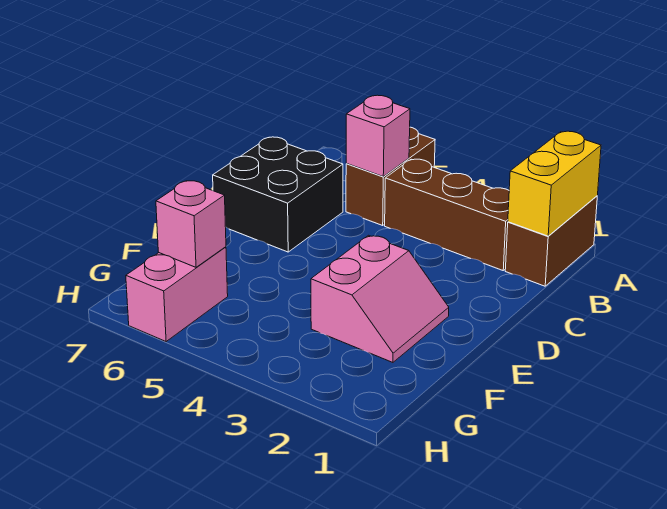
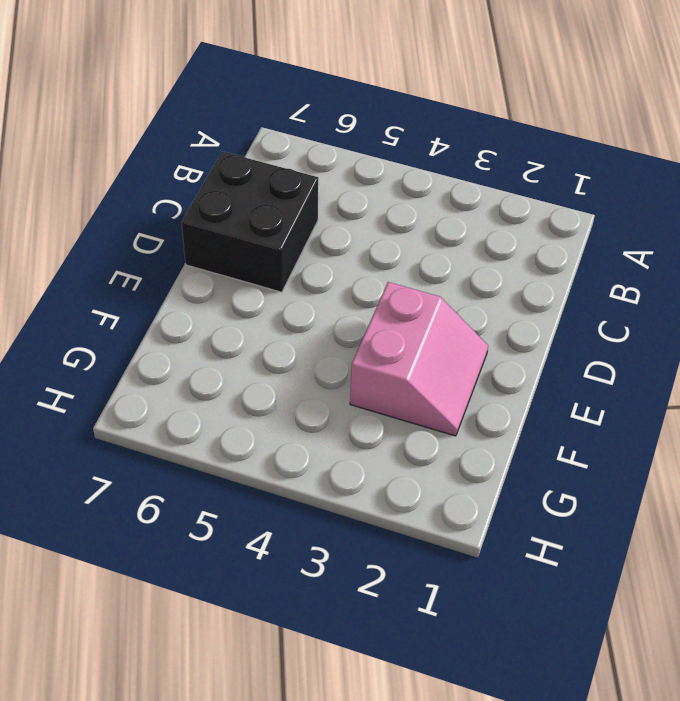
none -> brown brick A1:B1 level 1
none -> brown brick A5:B5 level 1

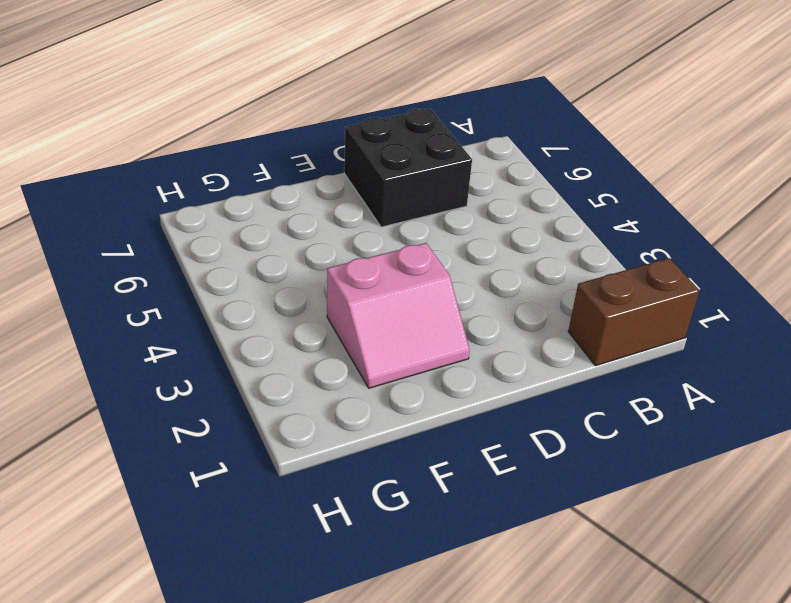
none -> brown brick A5:B5 level 1
none -> brown brick B2:B4 level 1

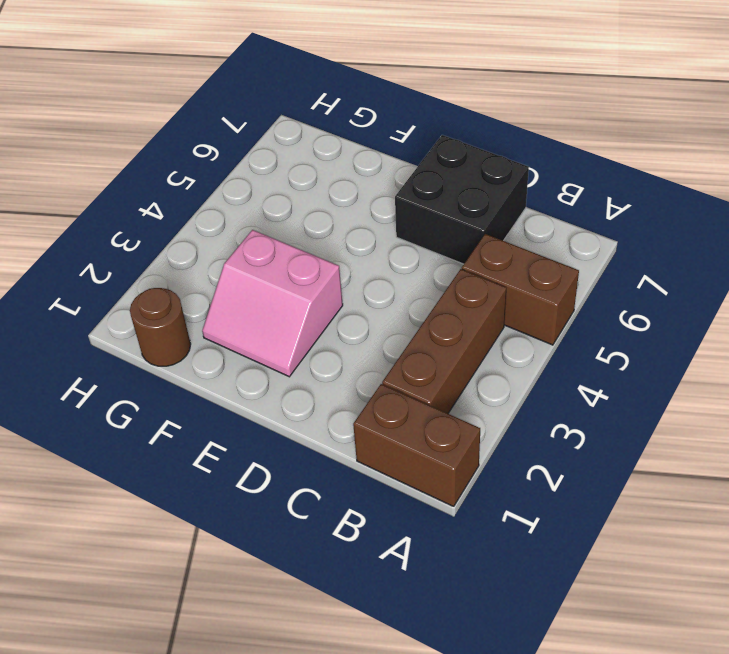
brown round brick G1 level 1 -> none
none -> pink brick G6:H6 level 1
none -> yellow brick A1:B1 level 2

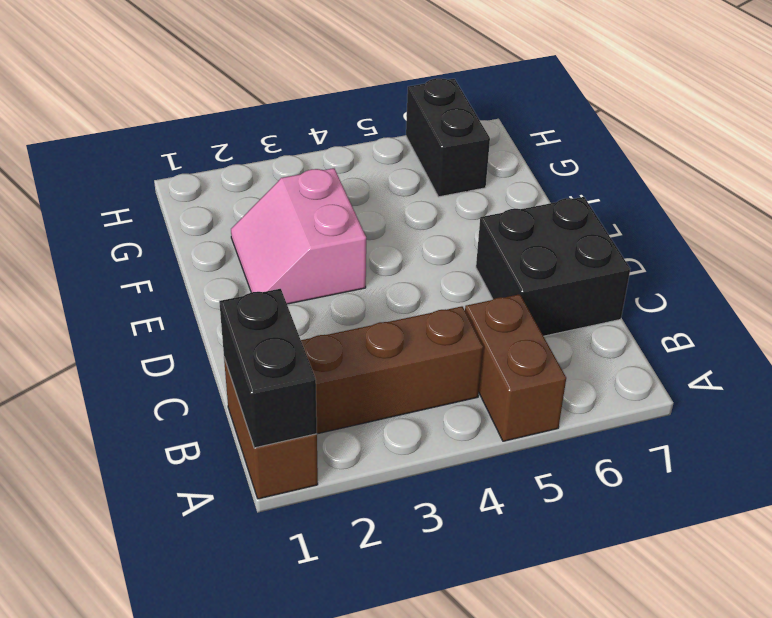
black brick A1:B1 level 2 -> yellow brick A1:B1 level 2
black brick G6:H6 level 1 -> pink brick G6:H6 level 1
none -> pink brick B5 level 2
none -> pink brick G6 level 2

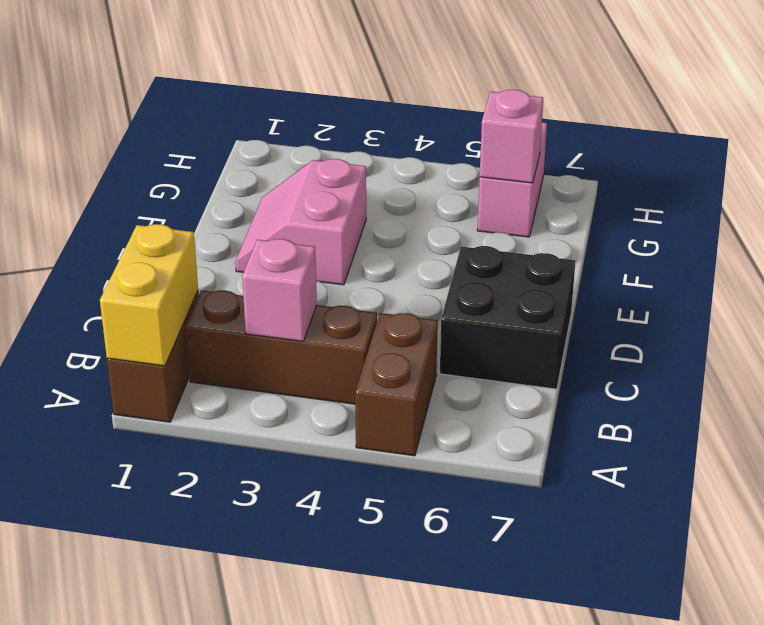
pink brick B3 level 2 -> pink brick B5 level 2

